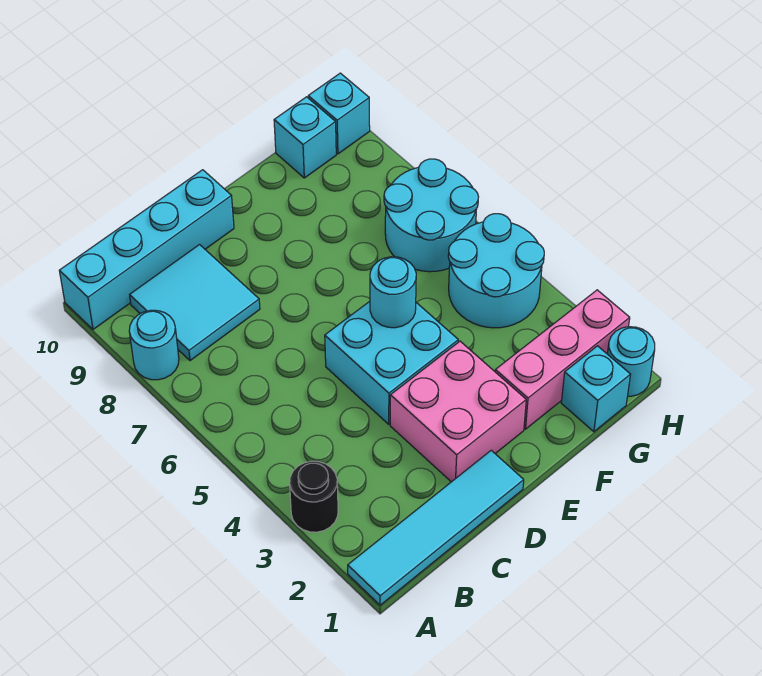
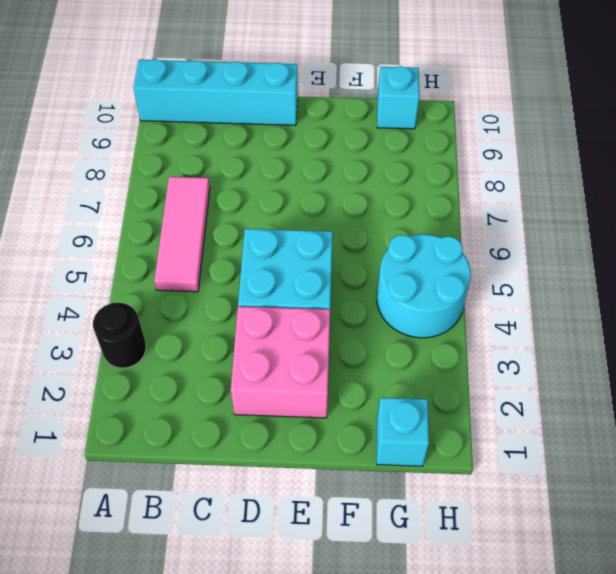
pink tile B5:B7 level 1 -> none
none -> cyan tile A1:D1 level 1
none -> cyan round brick A8 level 1
none -> cyan tile B8:C9 level 1

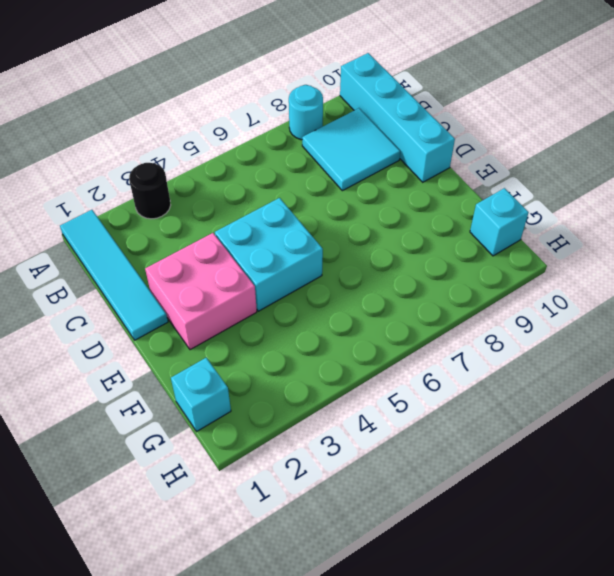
none -> pink brick F2:H2 level 1
none -> cyan round brick G4:H5 level 1
none -> cyan round brick G6:H7 level 1

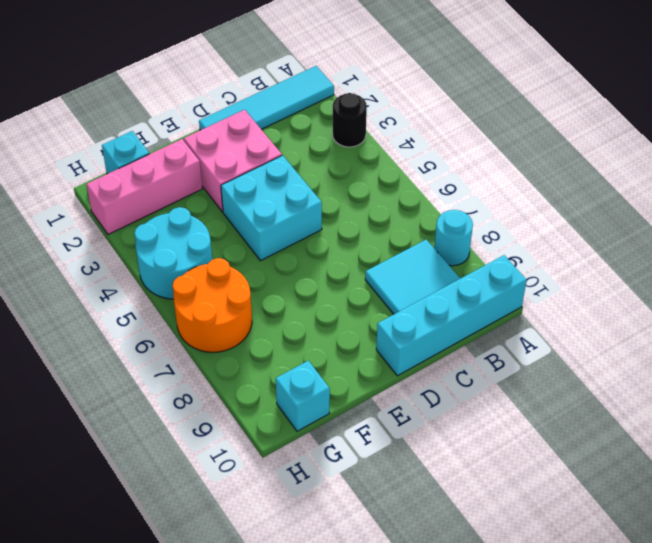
orange round brick G6:H7 level 1 -> cyan round brick G6:H7 level 1
none -> cyan round brick H1 level 1
none -> cyan brick H10 level 1
none -> cyan round brick E5 level 2

